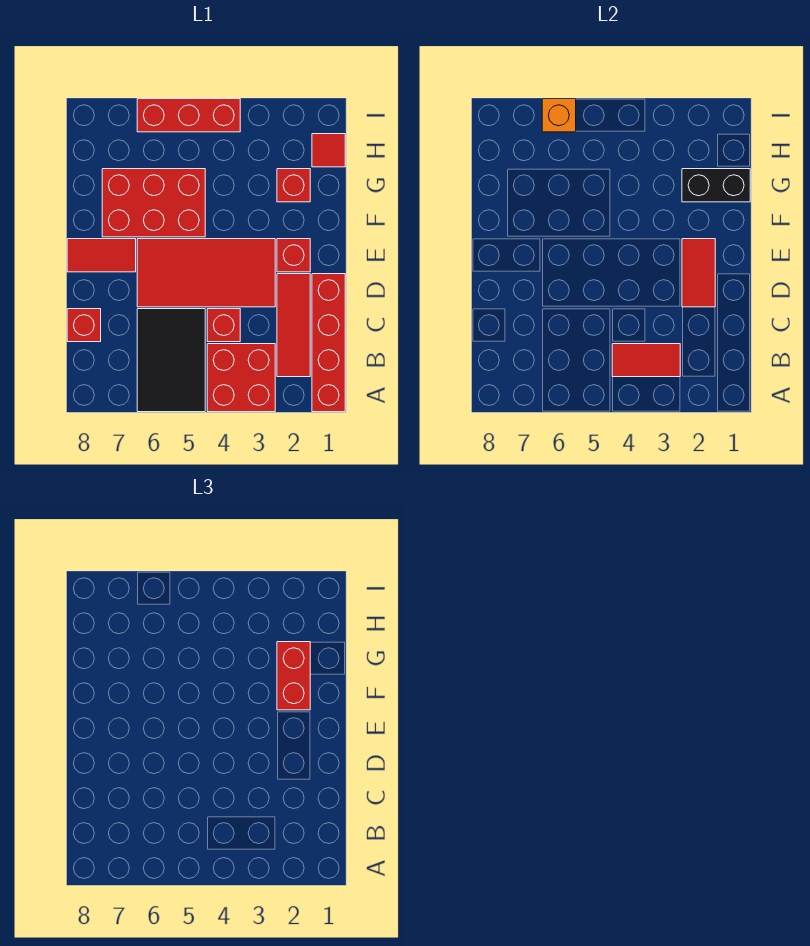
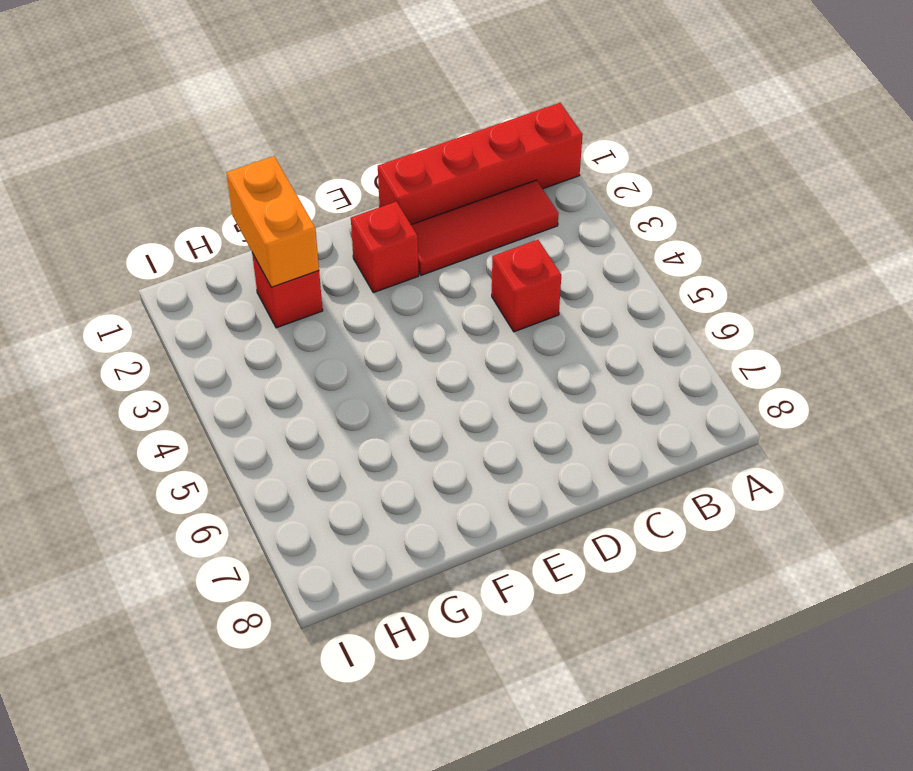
orange brick G1:G2 level 2 -> black brick G1:G2 level 2
none -> red brick A3:B4 level 1
none -> black tile A5:C6 level 1
none -> red brick C8 level 1

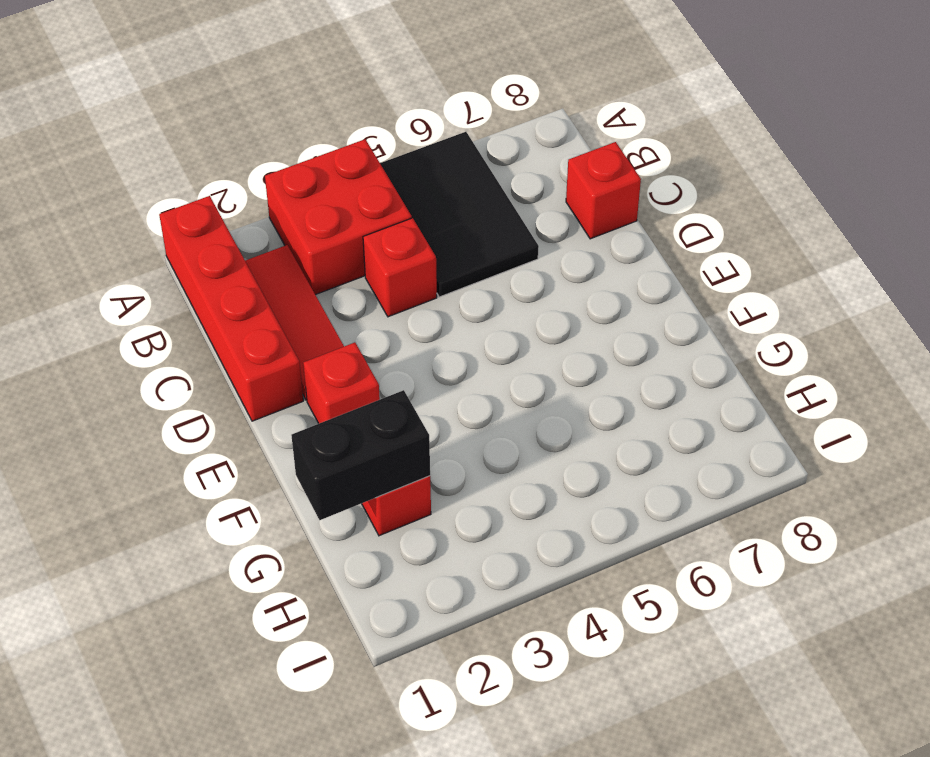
none -> red tile D3:E6 level 1
none -> red tile E7:E8 level 1
none -> red brick F5:G7 level 1

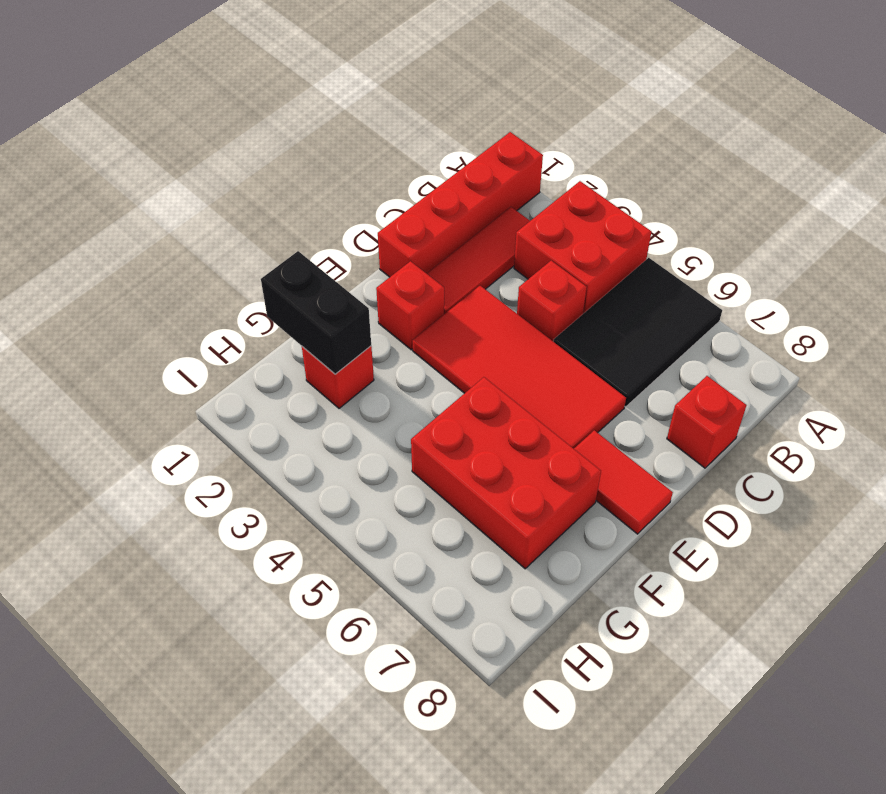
none -> red tile H1 level 1
none -> red brick I4:I6 level 1
none -> red tile B3:B4 level 2

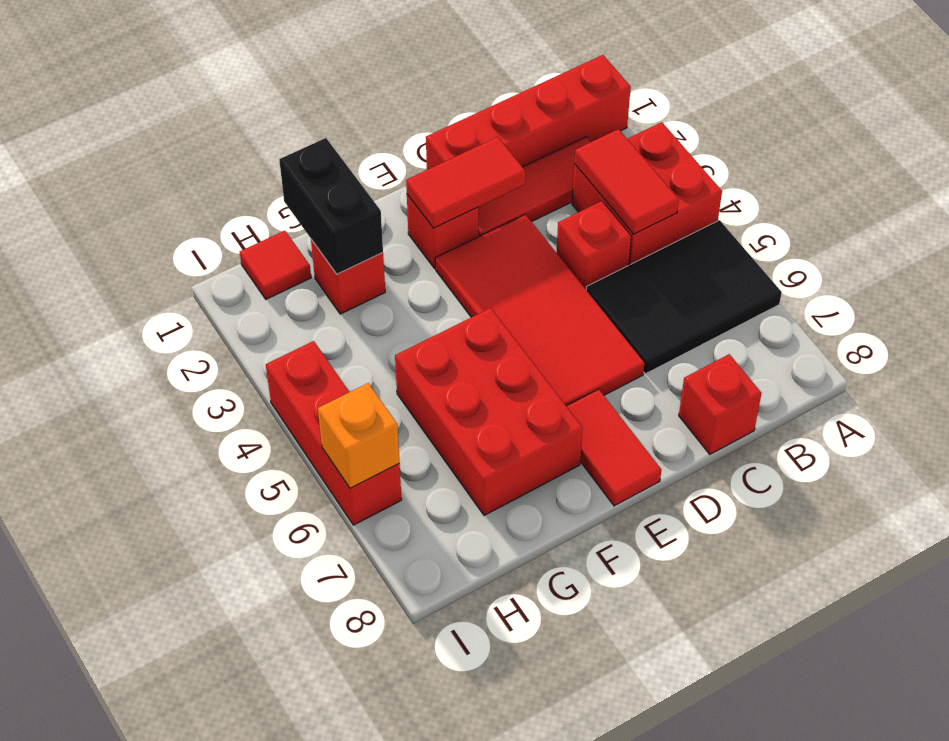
none -> red brick F2:G2 level 3

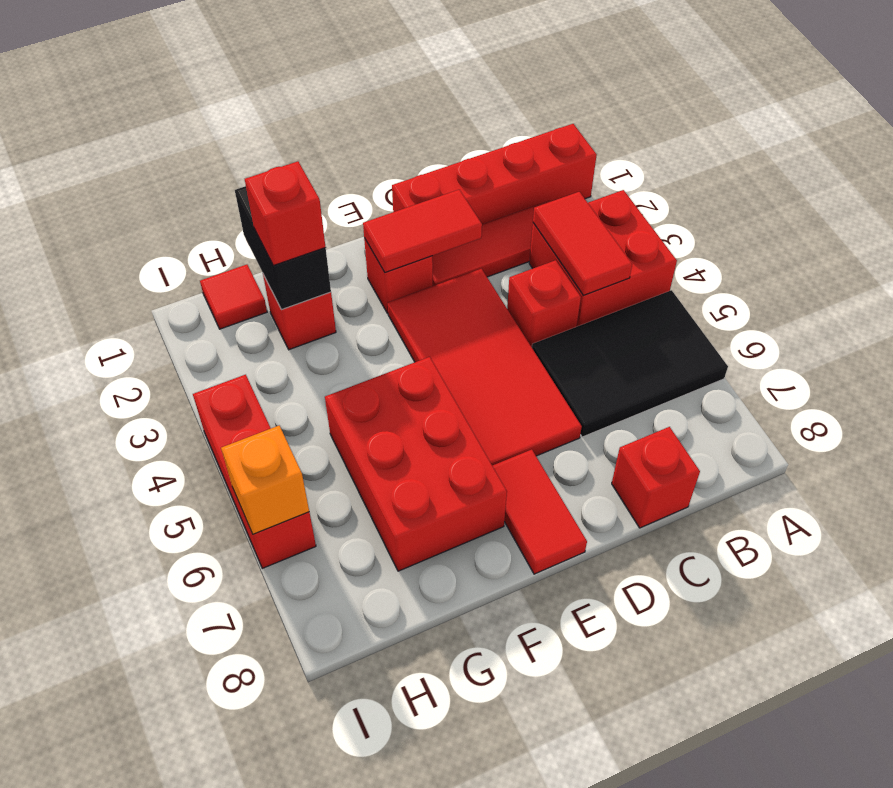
red brick G2 level 3 -> red brick F2:G2 level 3

